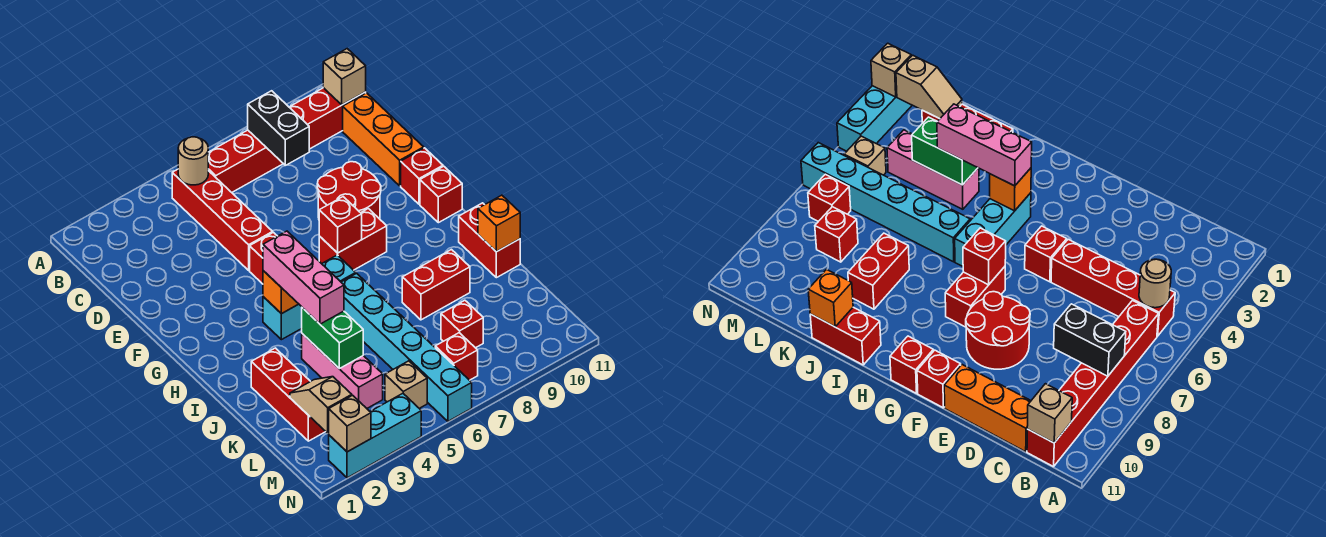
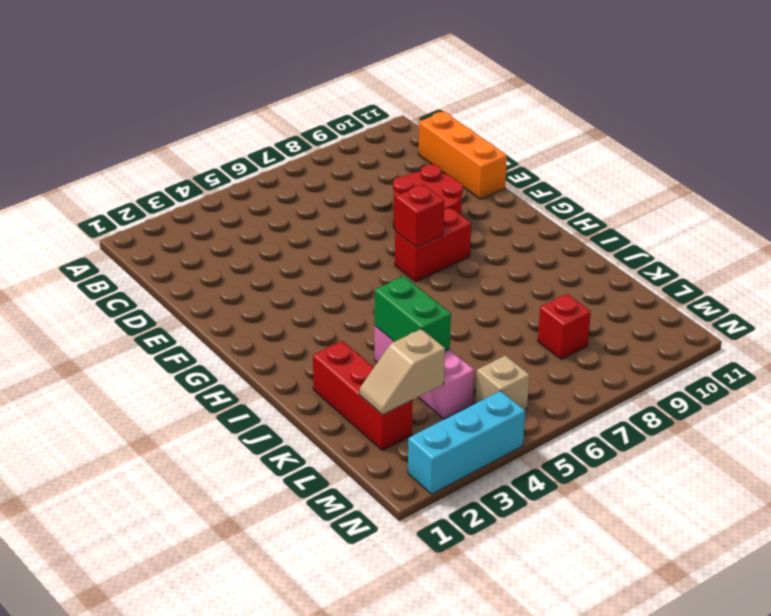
tan slope L2:L3 level 2 top 3 -> tan slope L2:M2 level 2 top M
none -> red brick B5:E5 level 1
none -> red brick B6:B11 level 1
none -> red brick F5 level 1

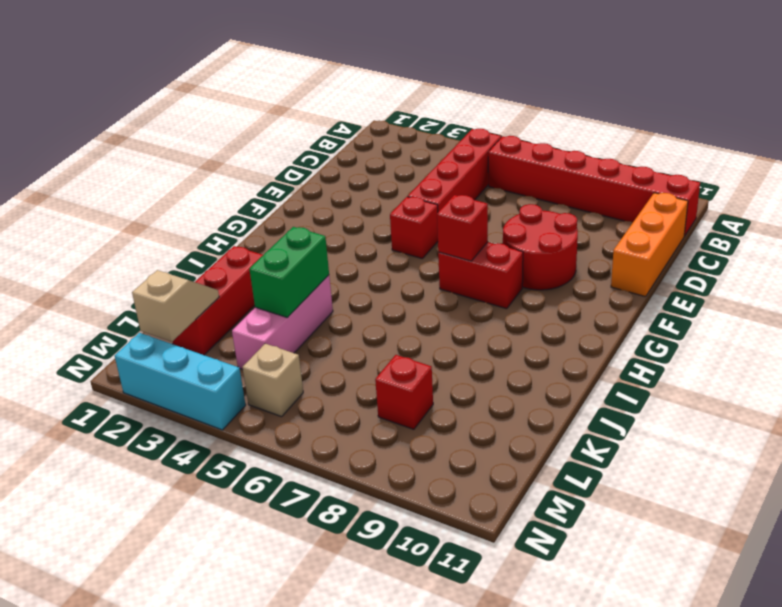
none -> red brick F11 level 1
none -> red brick G11 level 1
none -> cyan brick H4:H6 level 1

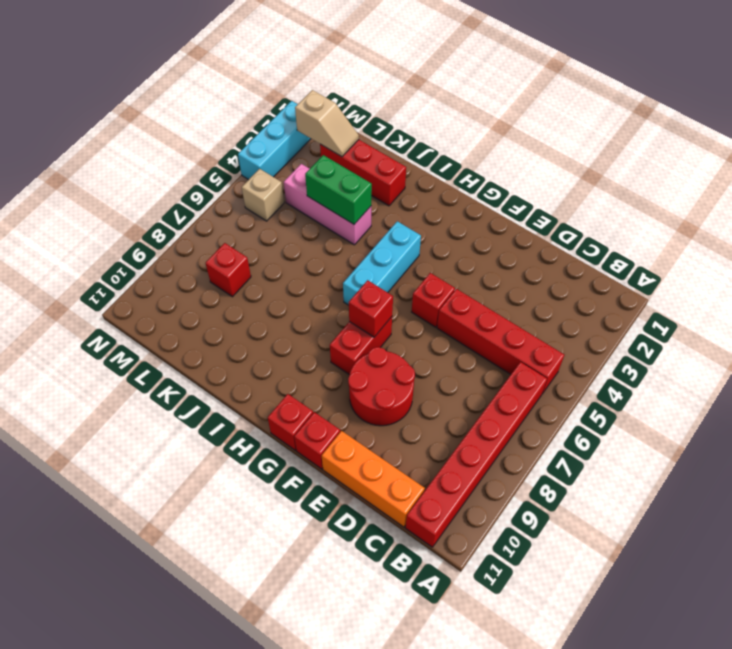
none -> cyan brick I6:N6 level 1
none -> red brick I11:J11 level 1
none -> red brick J8:J9 level 1

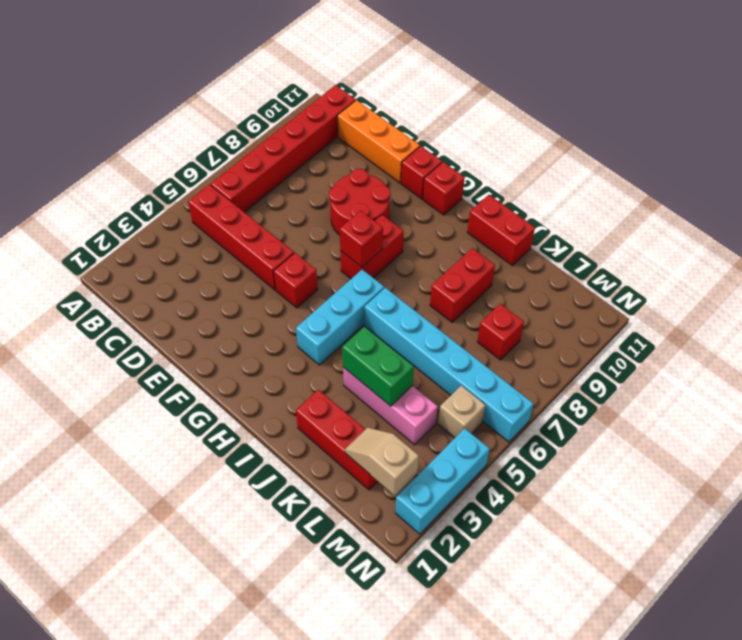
none -> red brick M7 level 1
none -> tan round brick B5 level 2
none -> black brick B8:C8 level 2

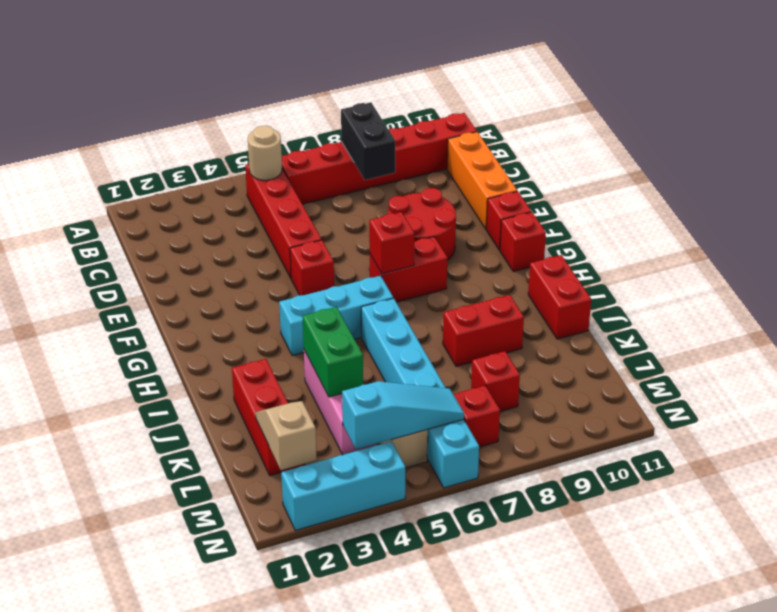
cyan slope M4:M6 level 2 top 4 -> none
none -> tan brick B11 level 2
none -> orange brick H4 level 2
none -> orange brick J11 level 2

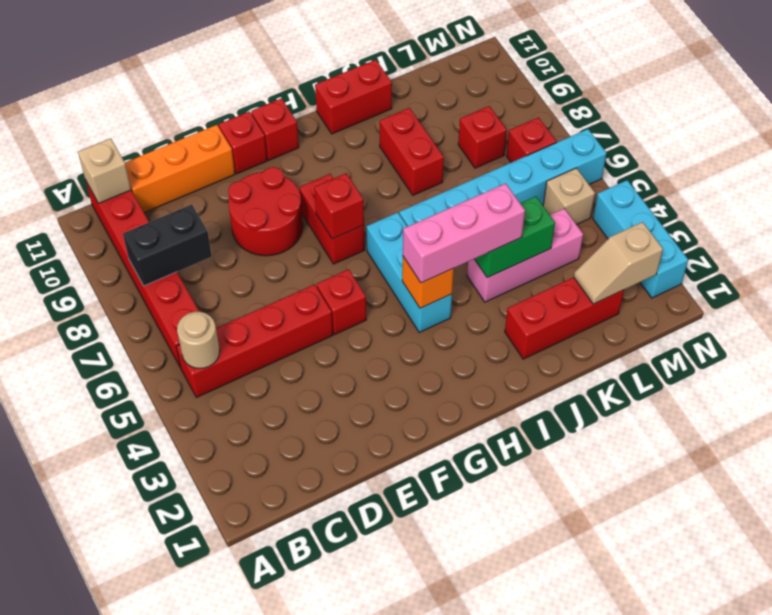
none -> orange brick J11 level 2
none -> tan brick N2 level 2

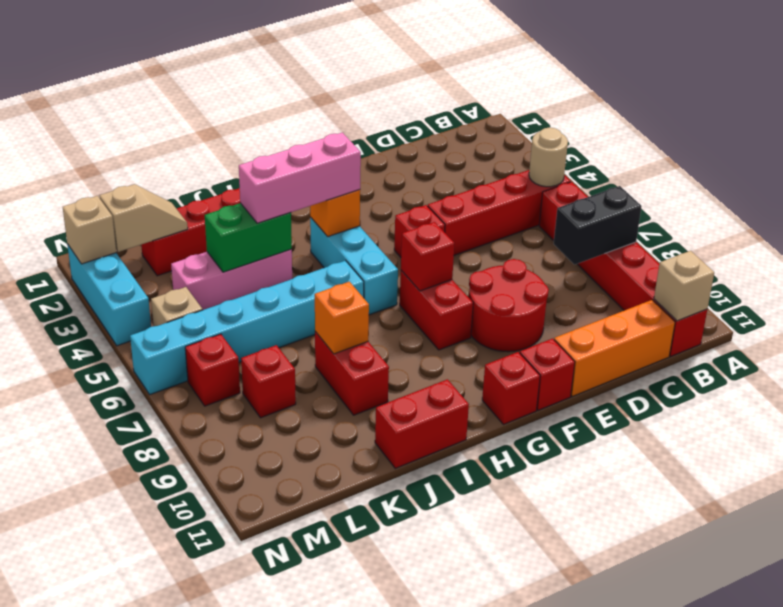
orange brick J8 level 2 -> orange brick J11 level 2

